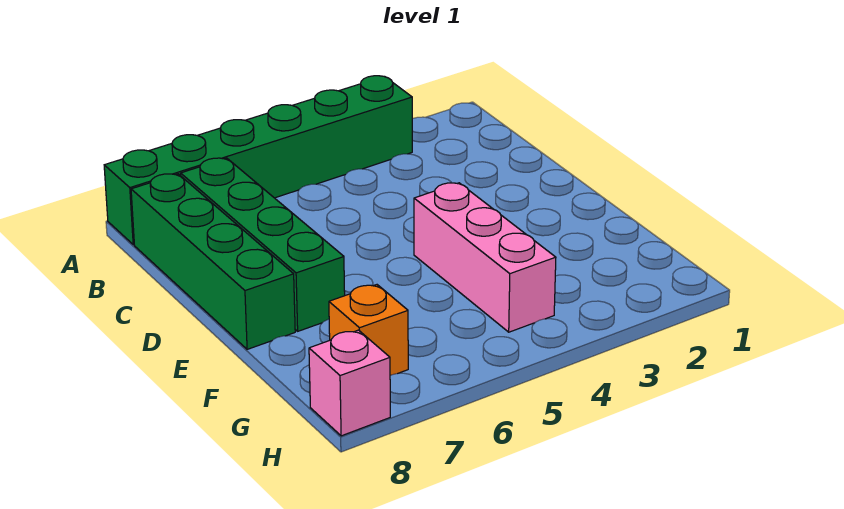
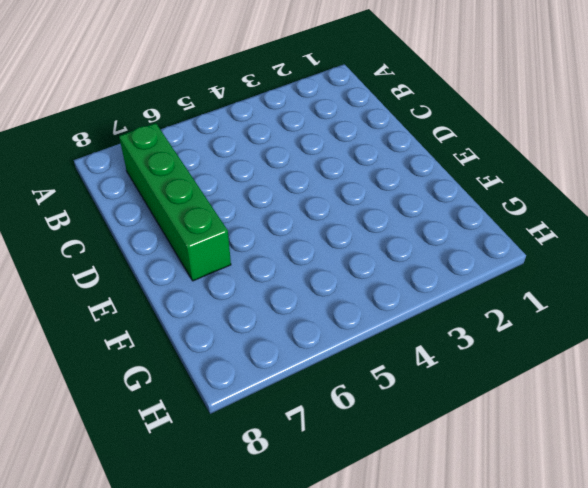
none -> green brick A3:A8 level 1
none -> green brick B8:E8 level 1

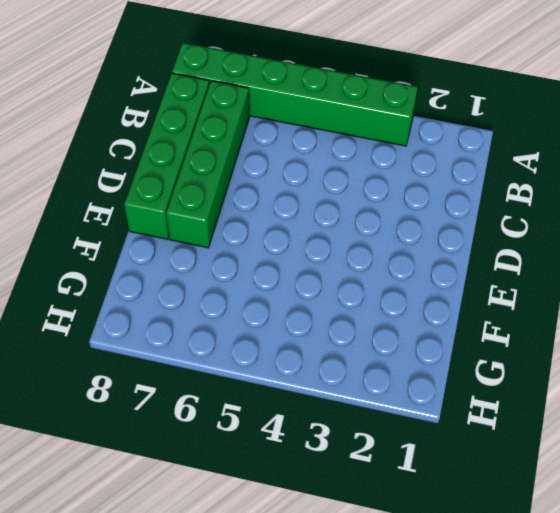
none -> pink brick E4:G4 level 1
none -> orange brick G7 level 1

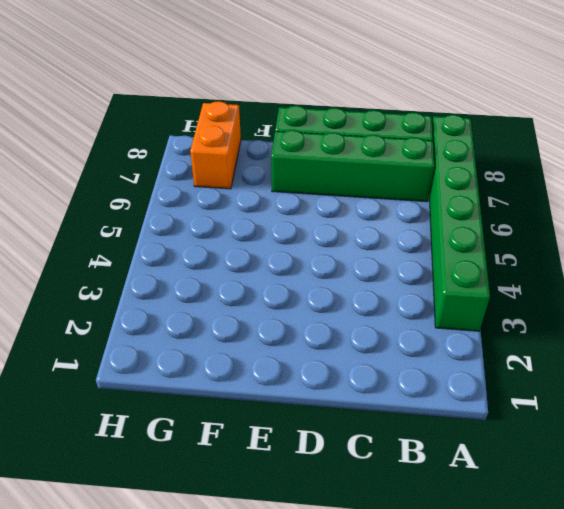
orange brick G7:G8 level 1 -> orange brick G7 level 1
none -> pink brick E4:G4 level 1
none -> pink brick H8 level 1

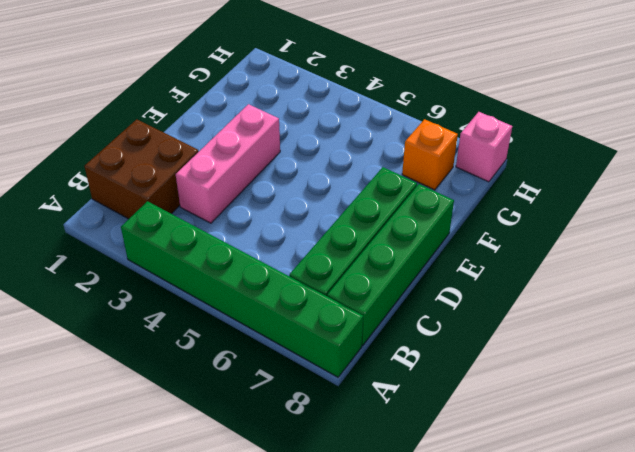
brown brick B1:C2 level 1 -> none
pink brick C3:E3 level 1 -> pink brick E4:G4 level 1

